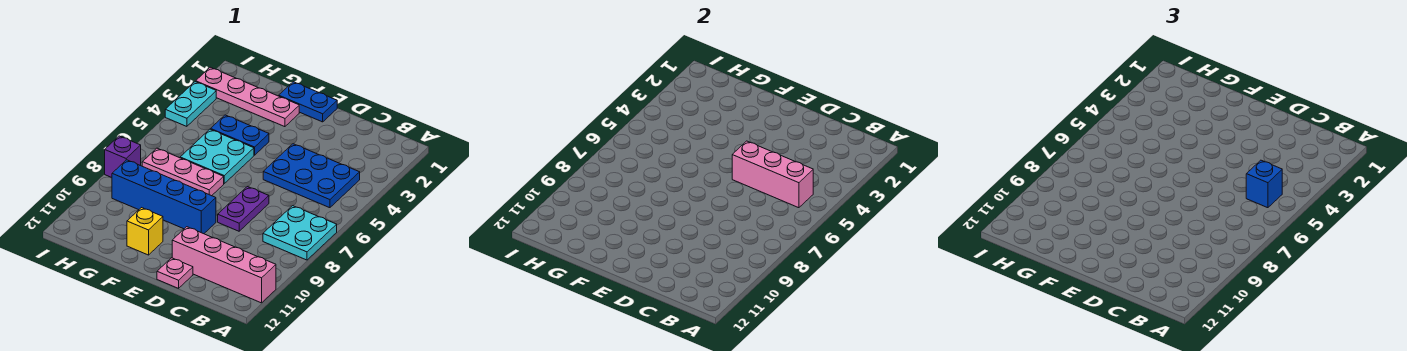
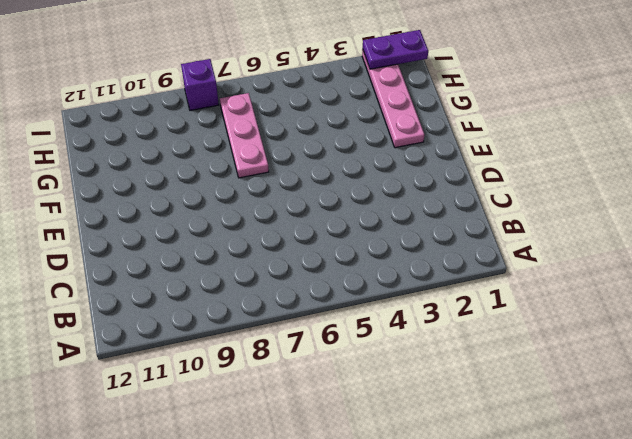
purple plate I1:I2 level 2 -> purple plate D7:D8 level 1
none -> cyan plate A7:B8 level 1
none -> pink brick A11:D11 level 1
none -> blue plate B4:D5 level 1

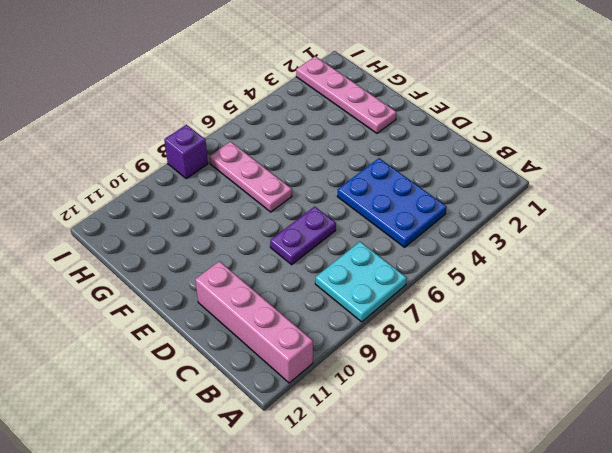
none -> pink plate D12 level 1
none -> blue plate E1:F1 level 1
none -> blue brick E9:H9 level 1

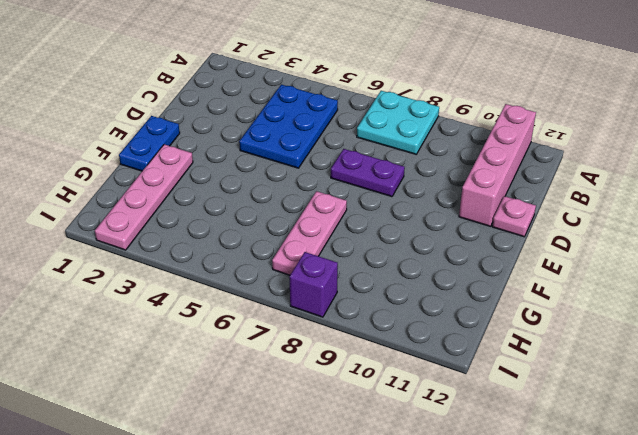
none -> blue brick E9:H9 level 1
none -> blue plate F4:G4 level 1
none -> cyan plate F5:G6 level 1

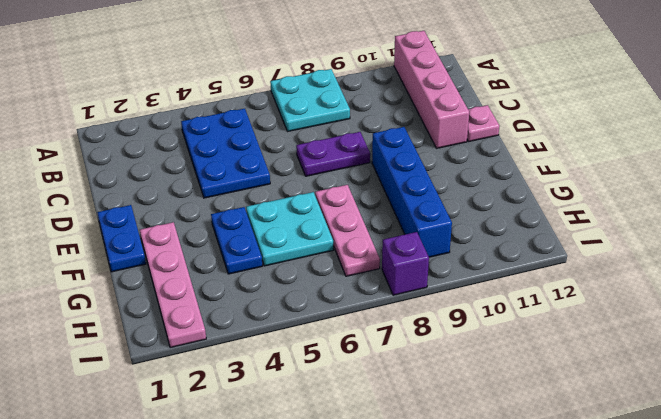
none -> yellow brick F11 level 1
none -> cyan plate I3:I4 level 1
none -> pink brick B5:D5 level 2

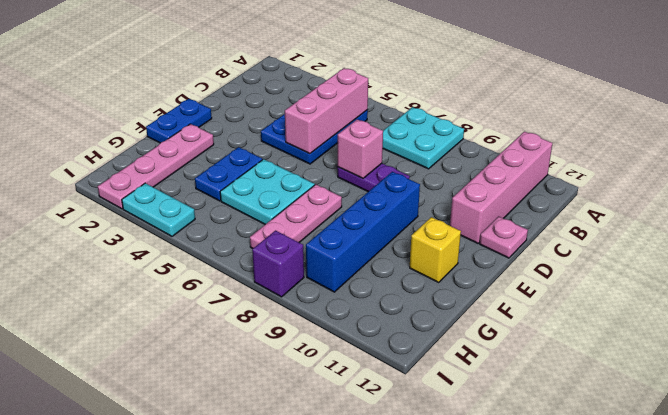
pink brick D7 level 2 -> none
none -> blue brick B5 level 3

